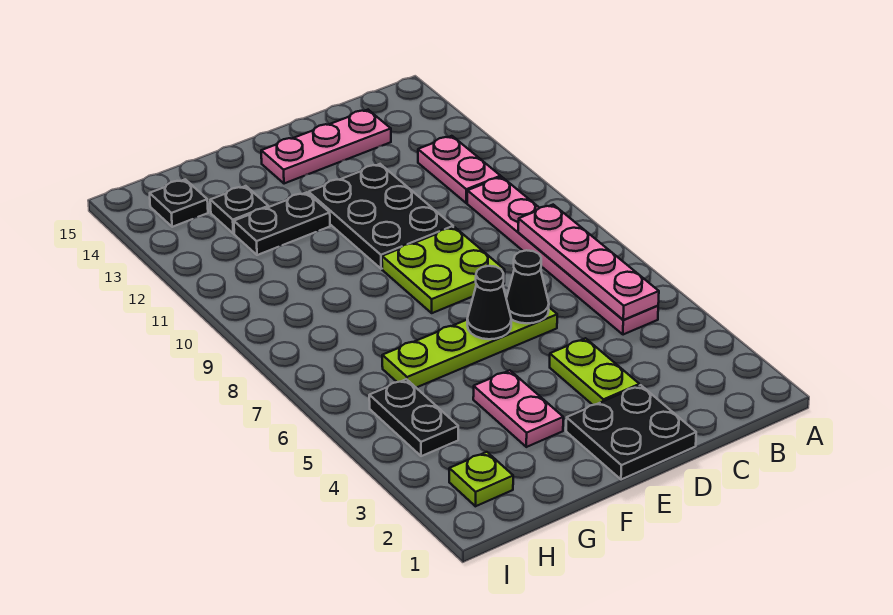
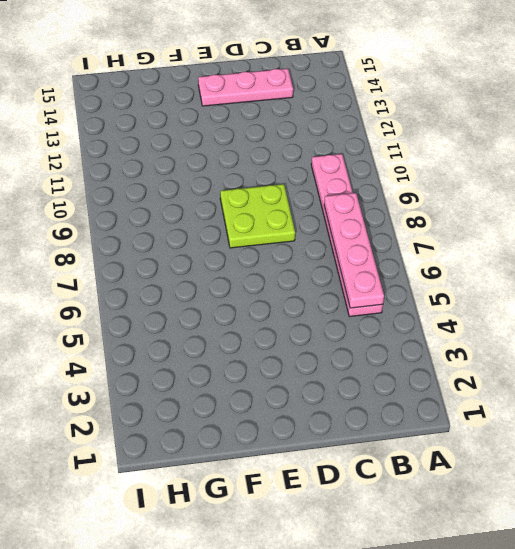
none -> pink plate B11:B12 level 1
none -> black plate D1:E2 level 1
none -> lime plate D3:D4 level 1

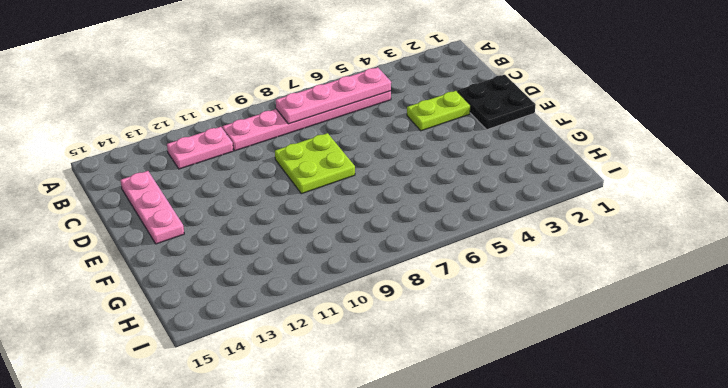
none -> lime plate D6:G6 level 1
none -> black plate D10:E12 level 1
none -> pink plate F3:F4 level 1

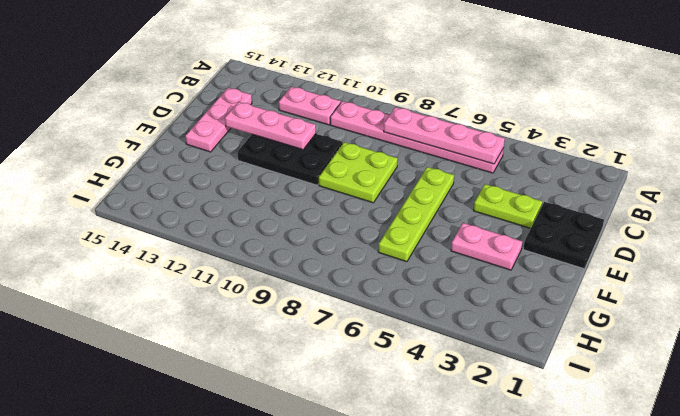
pink plate D11:D13 level 2 -> none
none -> black plate F12:G12 level 1
none -> black plate G13 level 1
none -> lime plate H2 level 1

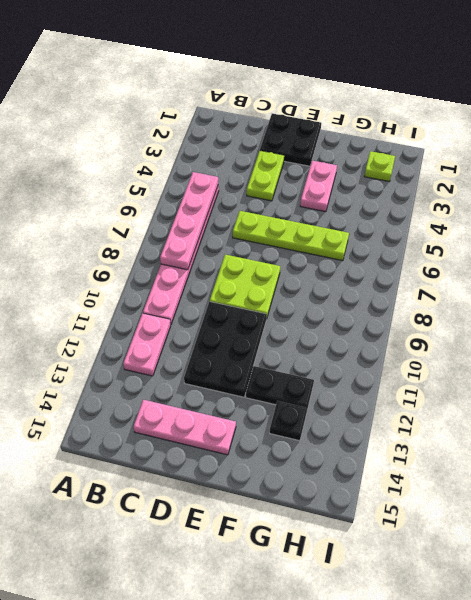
none -> black plate H4:H5 level 1
none -> black plate H14 level 1
none -> black cone D6 level 2

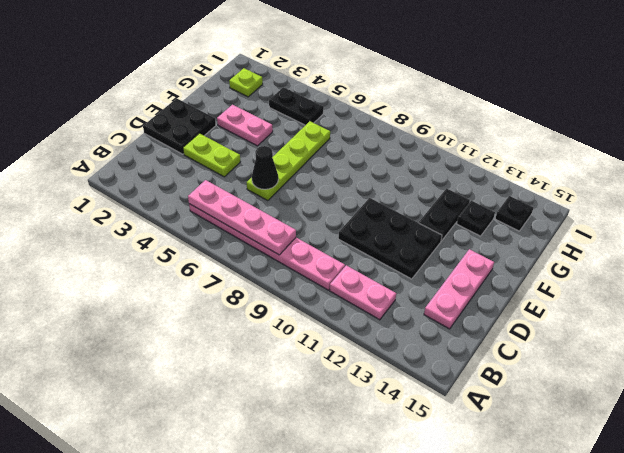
none -> lime plate D8:E9 level 1
none -> black cone E6 level 2

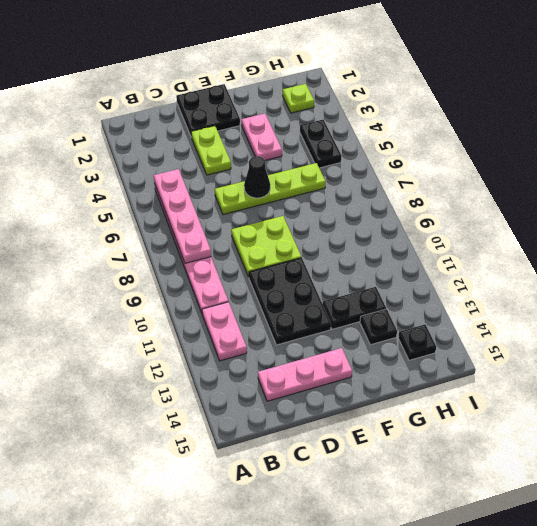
none -> black cone D6 level 2

